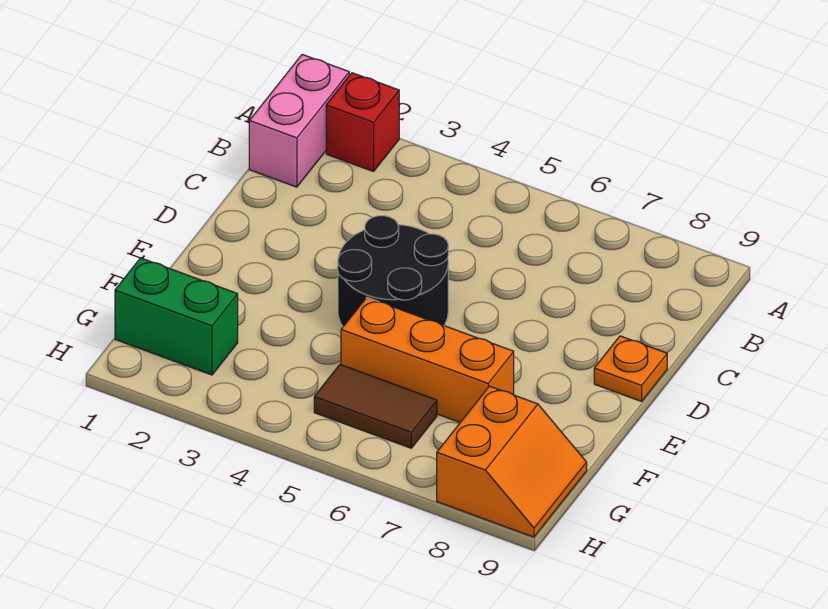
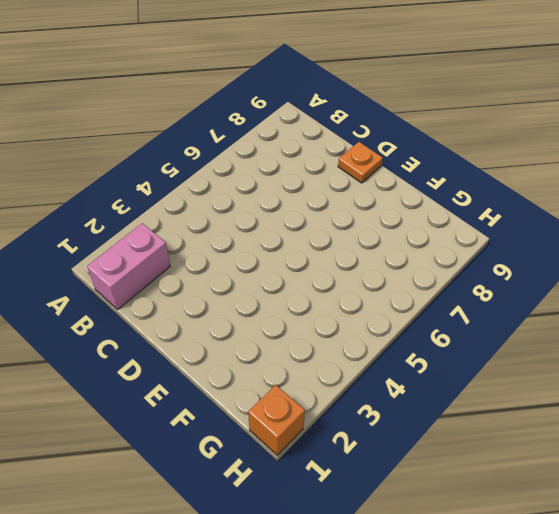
pink brick B1:B2 level 1 -> pink brick A1:B1 level 1
orange brick H1 level 1 -> none
none -> red brick A2 level 1
none -> black round brick D4:E5 level 1

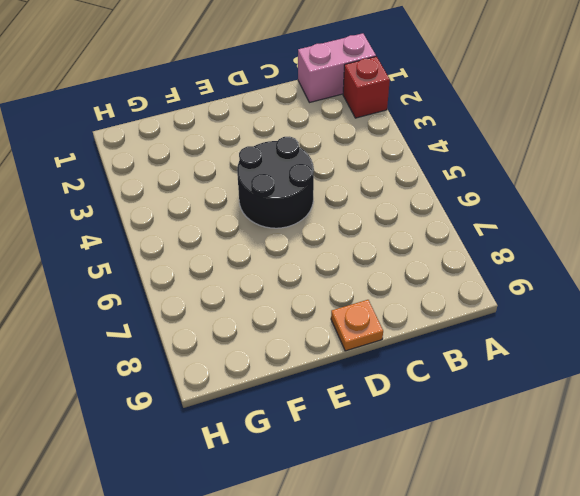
none -> orange brick F5:F7 level 1
none -> green brick G1:G2 level 1

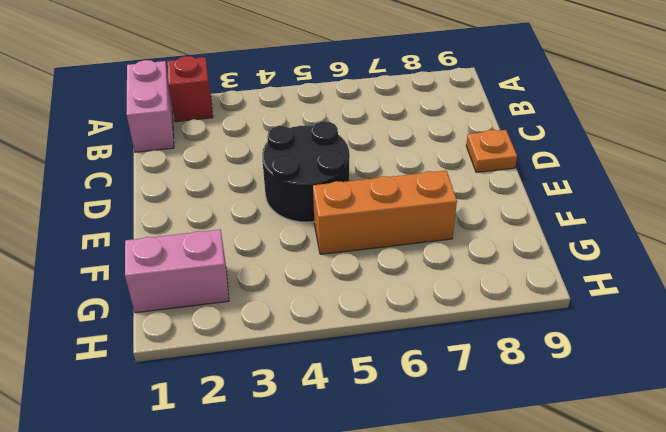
pink brick G1:G2 level 1 -> green brick G1:G2 level 1
none -> brown tile G5:G6 level 1
none -> orange slope G8:H9 level 1 top 8

